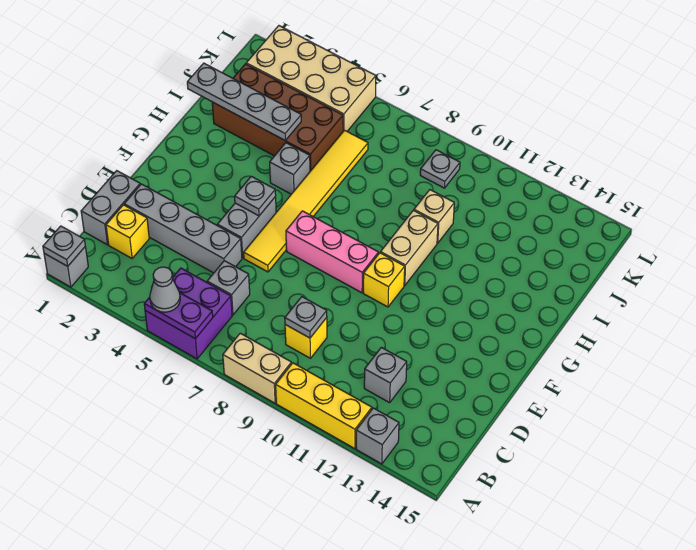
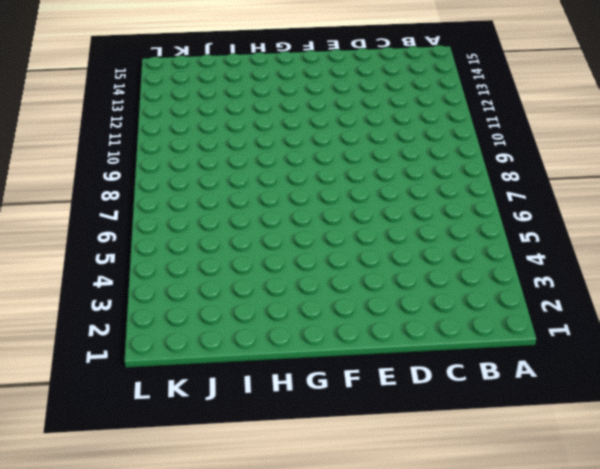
none -> grey brick A1 level 1
none -> purple brick A5:B6 level 1
none -> tan brick A8:A9 level 1

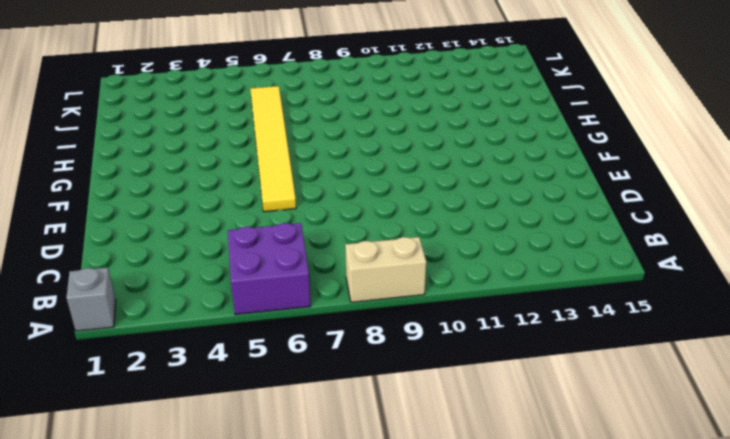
none -> yellow brick A10:A12 level 1
none -> grey brick A13 level 1
none -> grey brick C1:D1 level 1

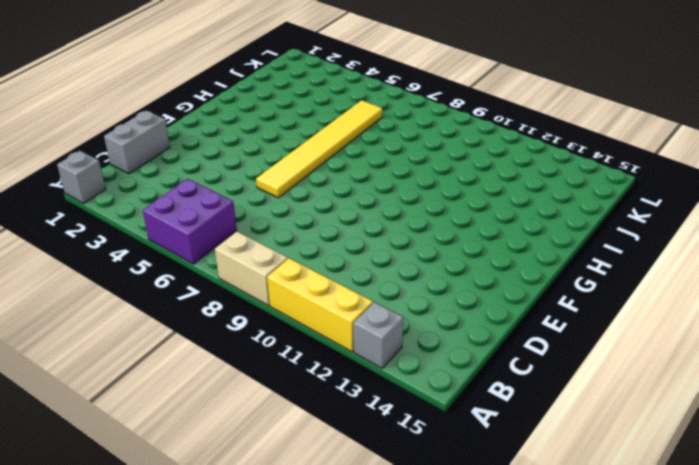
none -> yellow brick C2 level 1
none -> grey brick C6 level 1
none -> yellow brick C9 level 1

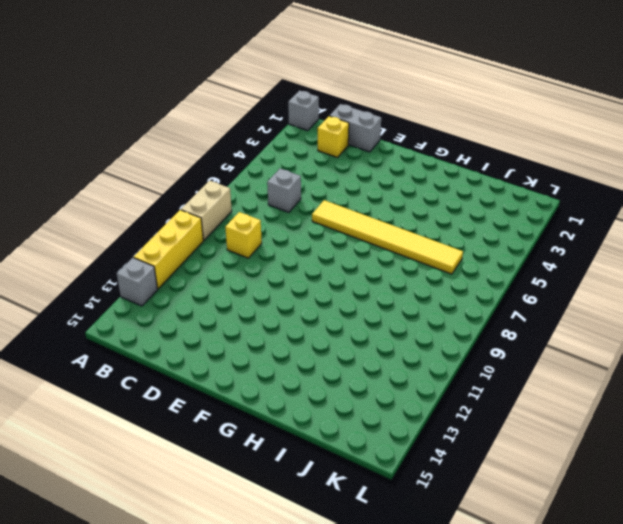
none -> purple brick A5:B6 level 1
none -> grey brick C12 level 1
none -> grey brick D2:D5 level 1

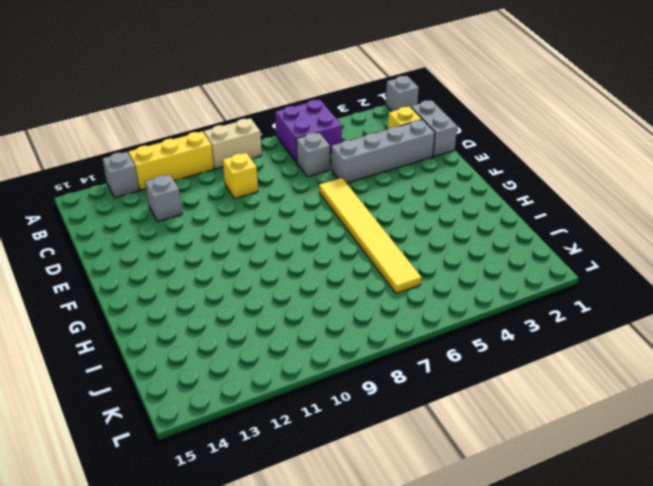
none -> grey brick E5:F5 level 1
none -> pink brick F7:F9 level 1
none -> yellow brick F10 level 1

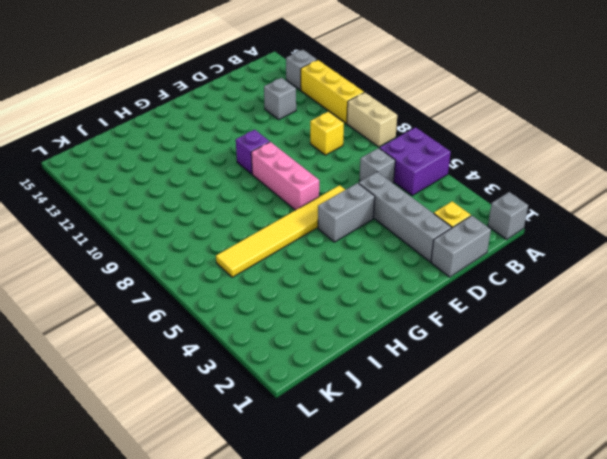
purple brick F10 level 1 -> yellow brick F10 level 1
none -> tan brick G10:H10 level 1
none -> grey brick H5 level 1
none -> brown brick I2:J5 level 1

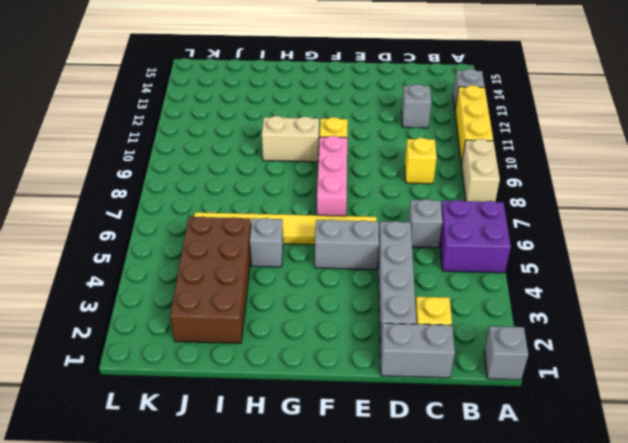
none -> tan brick I10 level 1
none -> tan brick K2:L5 level 1
none -> grey plate K9 level 1

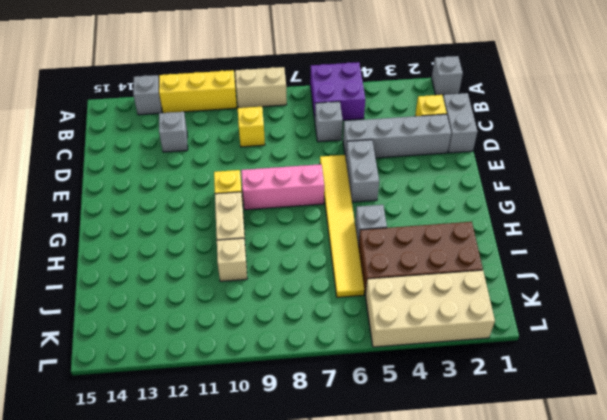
none -> grey plate K9 level 1
none -> grey plate A1 level 2
none -> purple plate A5:A6 level 2

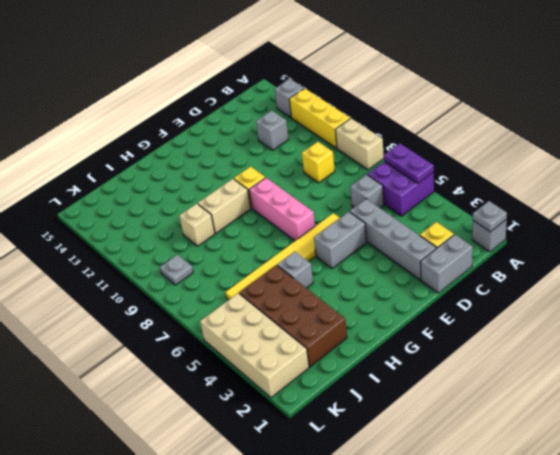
none -> grey plate C9 level 2
none -> grey plate F5 level 2
none -> grey plate I1:I4 level 2

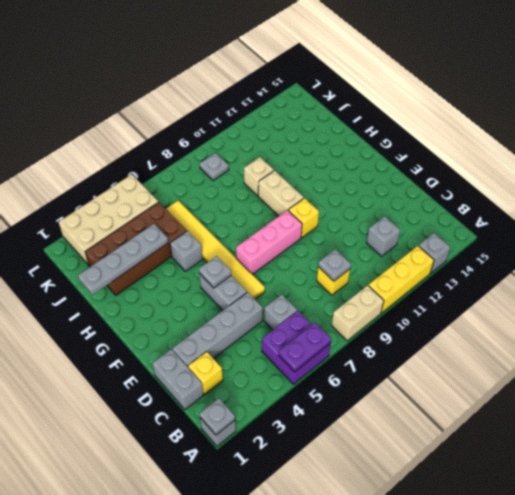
none -> grey cone A5 level 3

